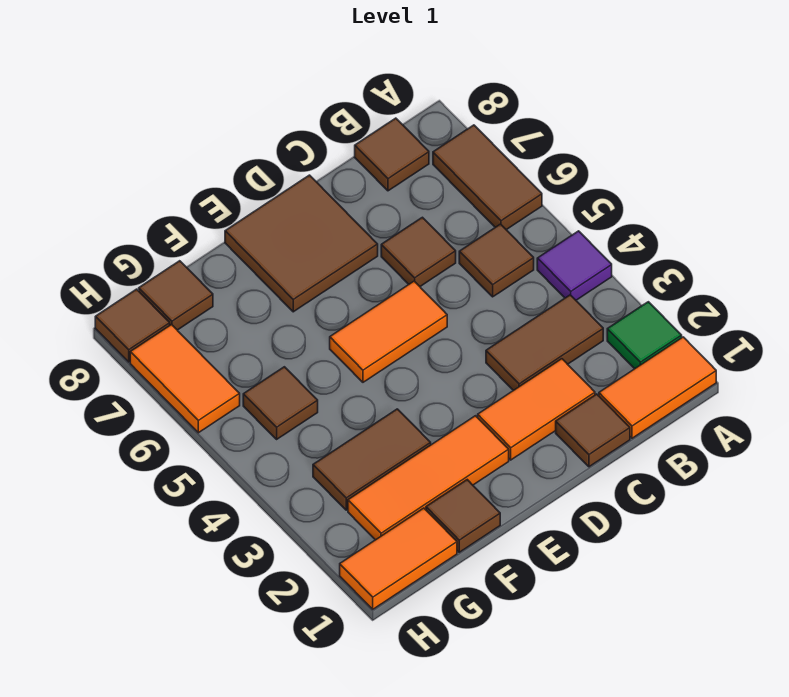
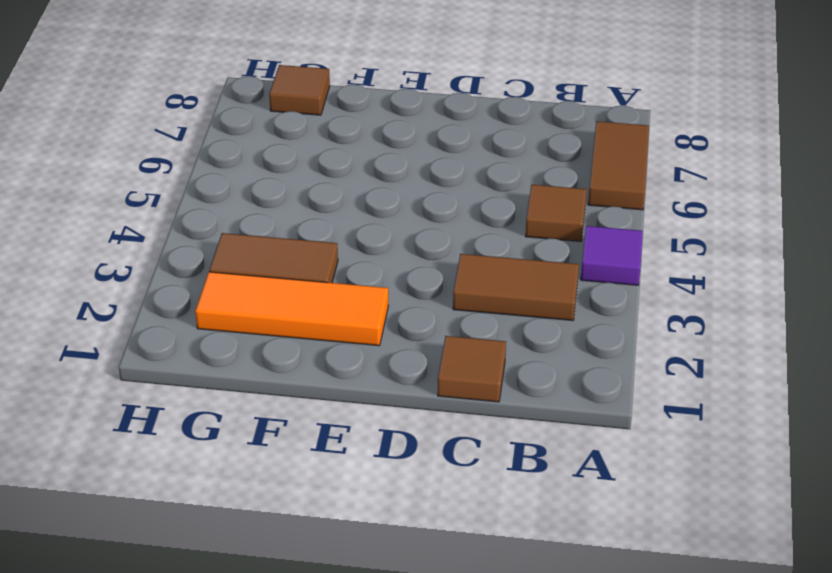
none -> orange tile A1:B1 level 1
none -> green tile A2 level 1
none -> brown tile B8 level 1

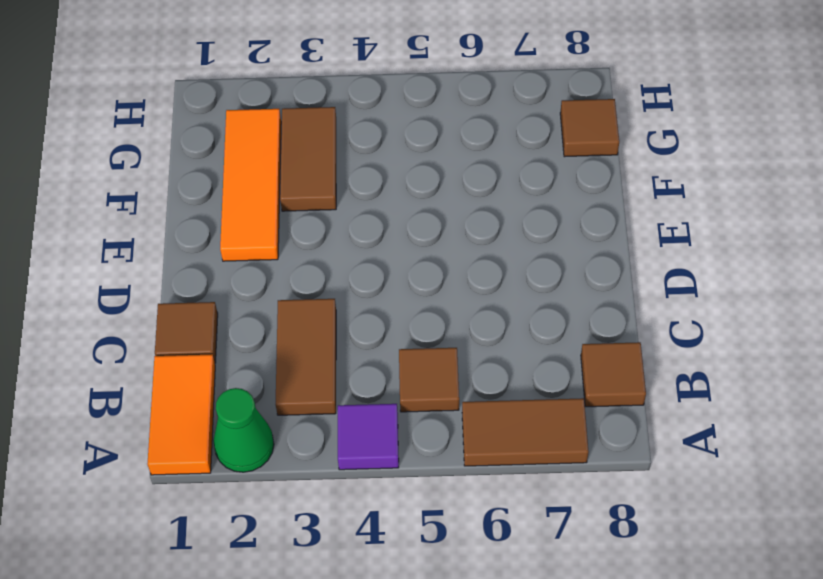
green cone A2 level 1 -> green tile A2 level 1
none -> orange tile C2:D2 level 1
none -> brown tile C6 level 1
none -> orange tile D5:E5 level 1

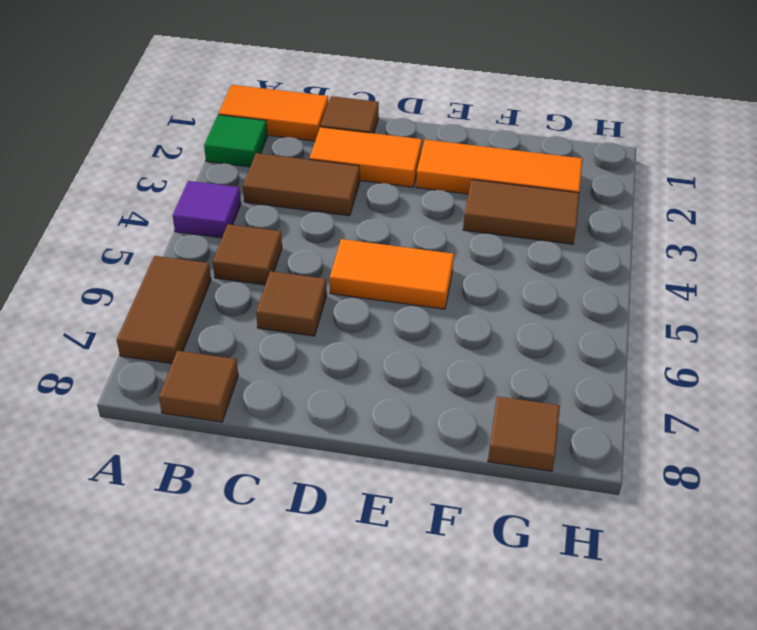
none -> brown tile D7:E8 level 1
none -> brown tile F1 level 1
none -> orange tile G1:H1 level 1

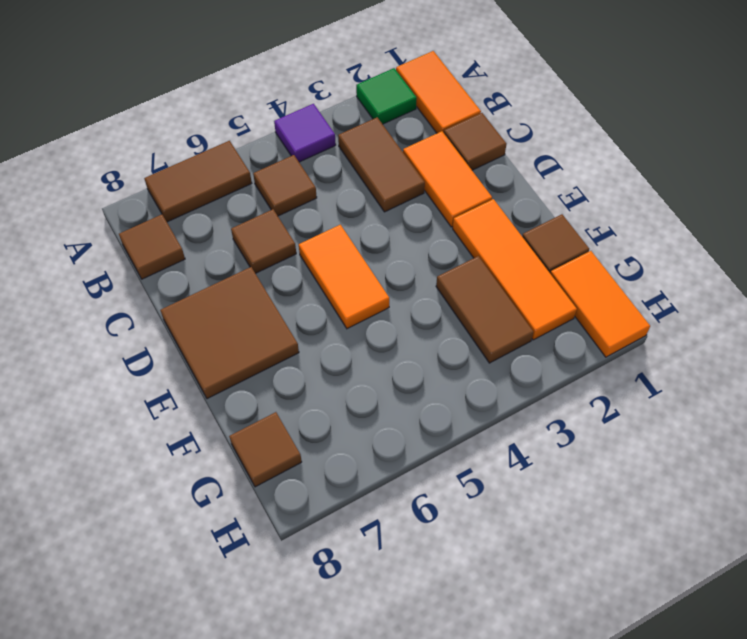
none -> brown tile G5 level 1
none -> orange tile H6:H7 level 1
none -> brown tile H8 level 1

